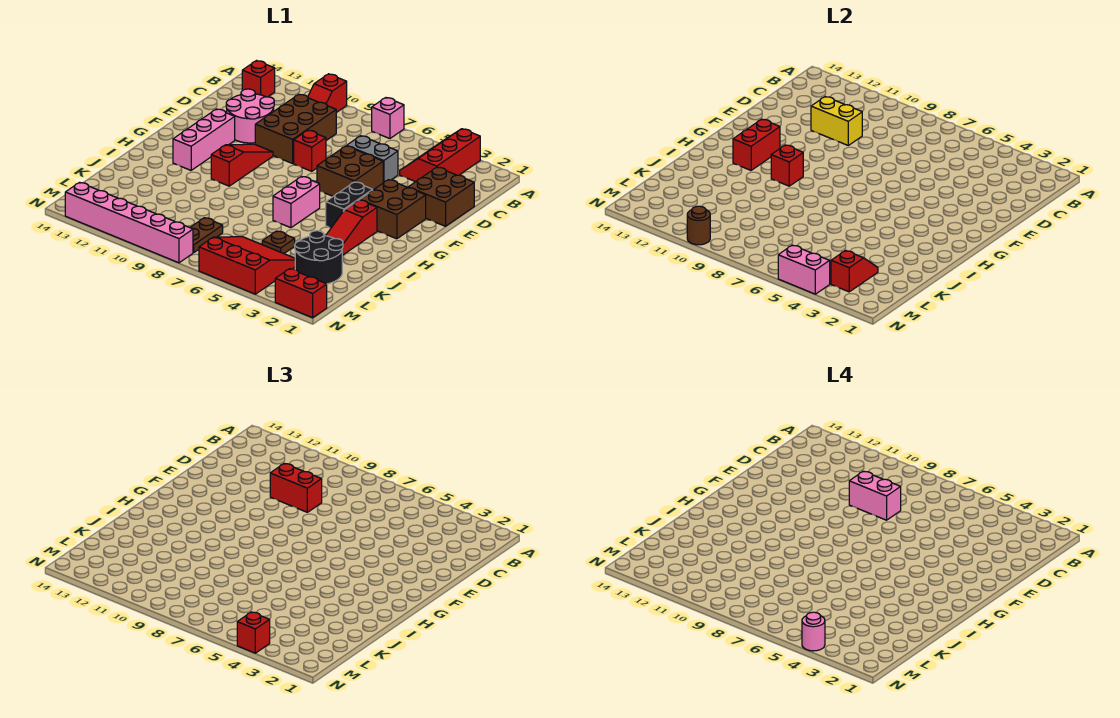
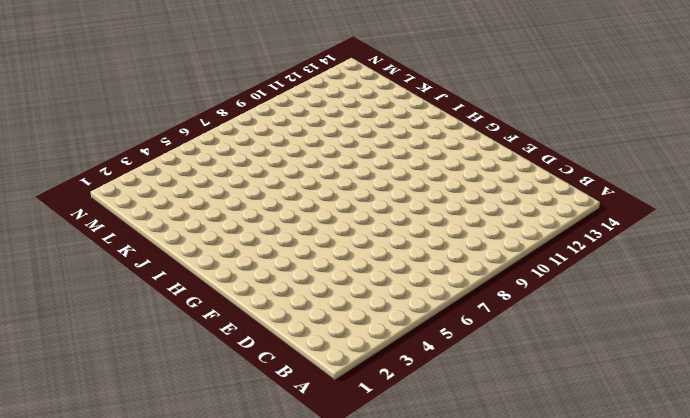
none -> red slope A3:C4 level 1 top 3
none -> pink brick A7 level 1
none -> red slope A10:B10 level 1 top A
none -> red brick B13 level 1

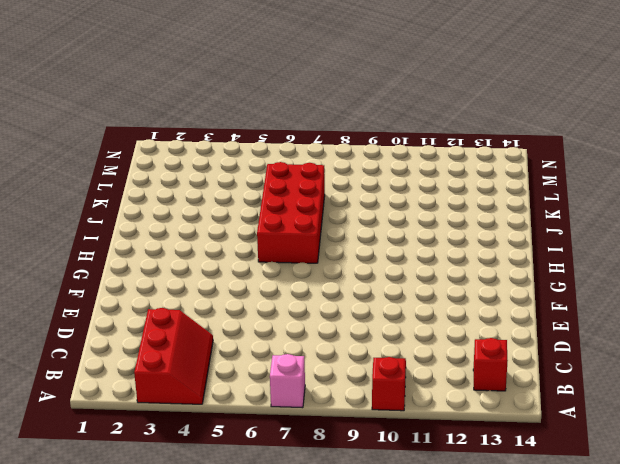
red brick H6:K7 level 1 -> pink brick H6:I6 level 1
none -> brown brick C9:E10 level 1
none -> brown brick D1:E2 level 1
none -> grey brick D5:D6 level 1
none -> pink round brick D11:E12 level 1

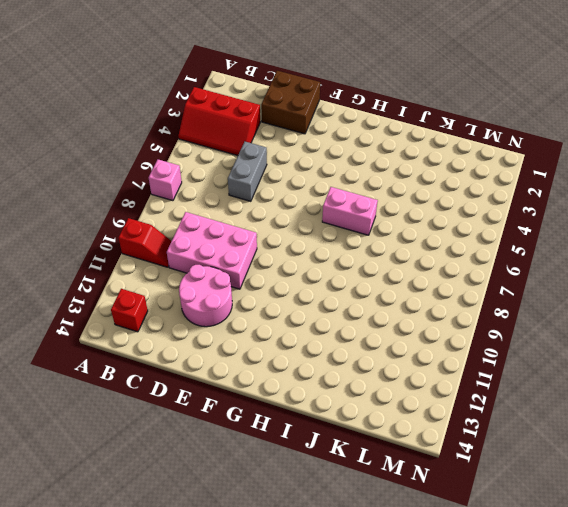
pink brick C9:E10 level 1 -> brown brick C9:E10 level 1
none -> brown brick E5:F6 level 1
none -> red brick E8 level 1
none -> brown brick F2:G3 level 1
none -> red slope F10:H10 level 1 top H

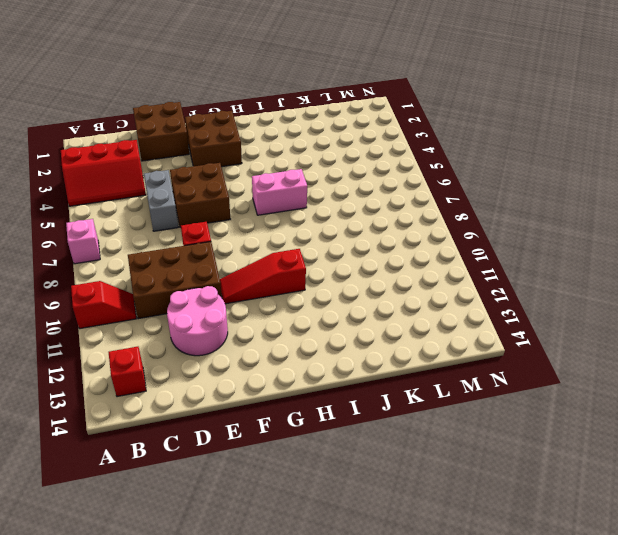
none -> pink brick F12:H12 level 1
none -> black brick G4:H4 level 1
none -> red slope H3:J3 level 1 top H
none -> black round brick K2:L3 level 1

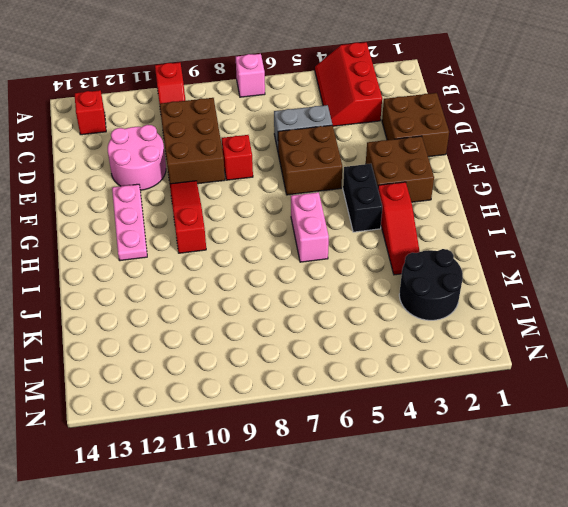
pink plate F12:H12 level 1 -> pink brick F12:H12 level 1
none -> brown plate K5 level 1
none -> red slope L4:N6 level 1 top N
none -> brown plate L8:M8 level 1
none -> red brick N1:N2 level 1

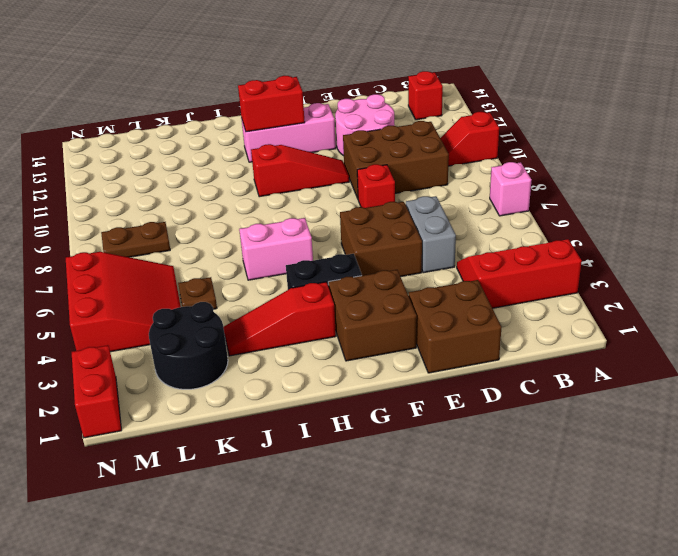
none -> pink brick N8:N13 level 1
none -> yellow brick D10:D11 level 2
none -> red brick H10 level 2
none -> red slope L3:M3 level 2 top M

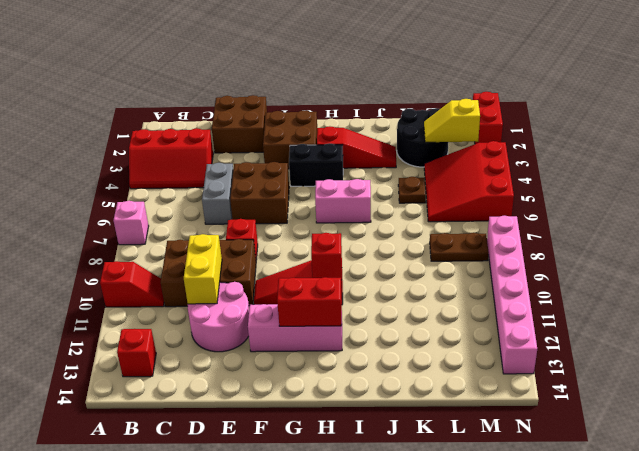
yellow slope L3:M3 level 2 top M -> red slope L3:M3 level 2 top M
none -> pink brick N4:N5 level 2
none -> brown round brick N10 level 2
none -> red brick D9:D10 level 3
none -> red brick N4 level 3

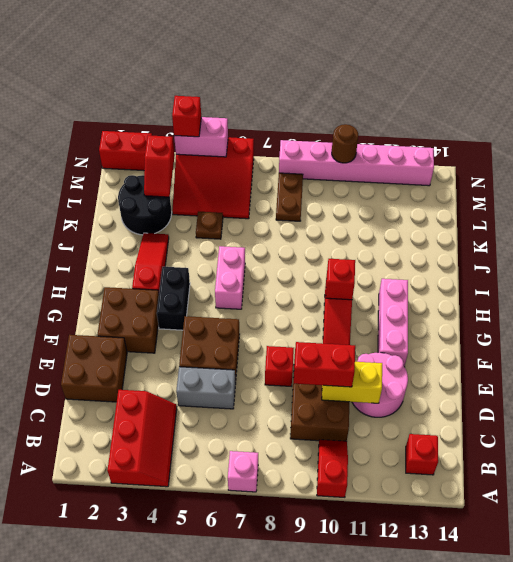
none -> red brick G12:H12 level 2
none -> pink brick D8:D9 level 4
none -> pink round brick N4 level 4

